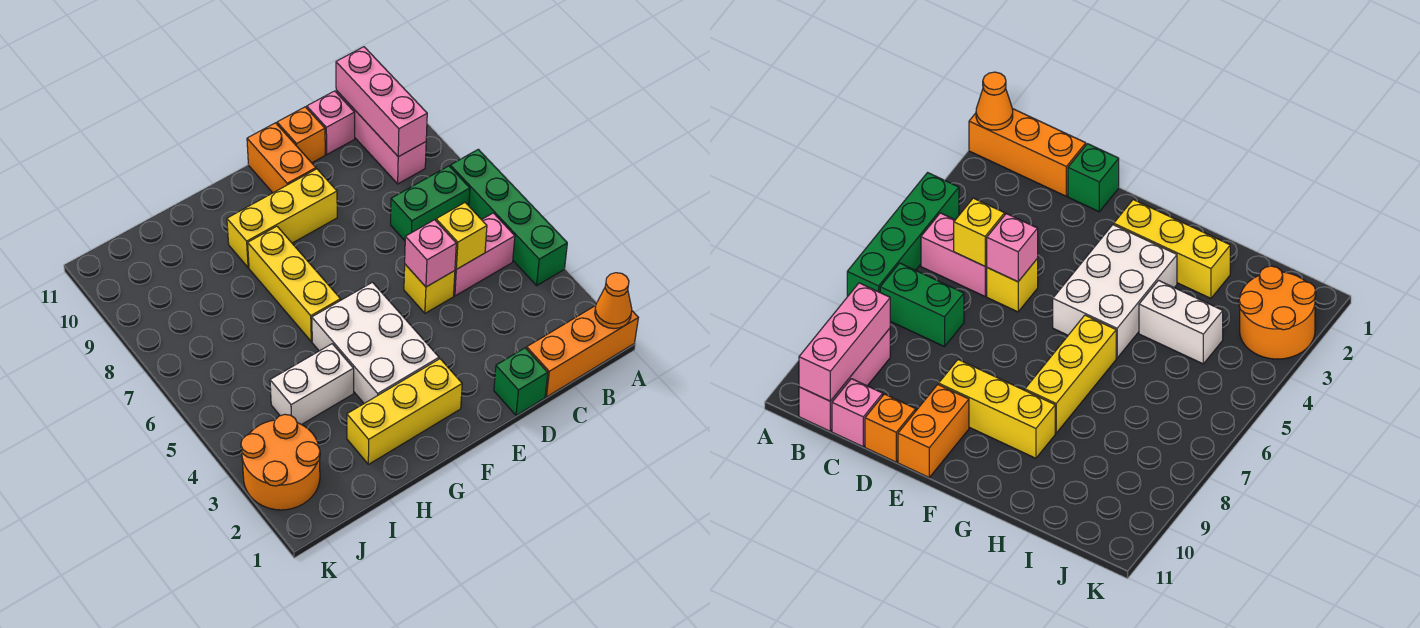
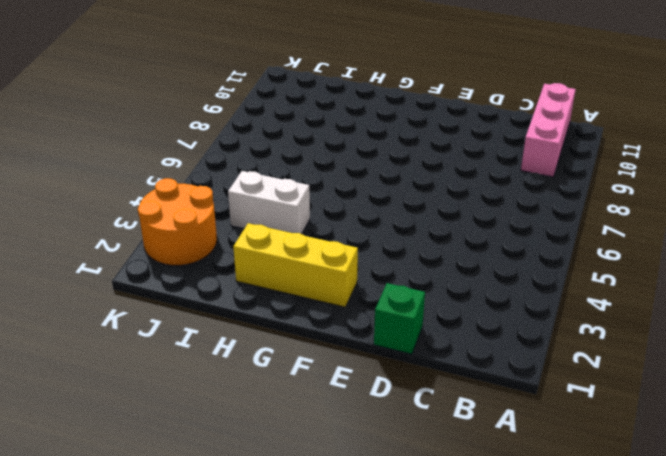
none -> orange brick A1:C1 level 1
none -> green brick A4:A7 level 1
none -> pink brick B5:C5 level 1

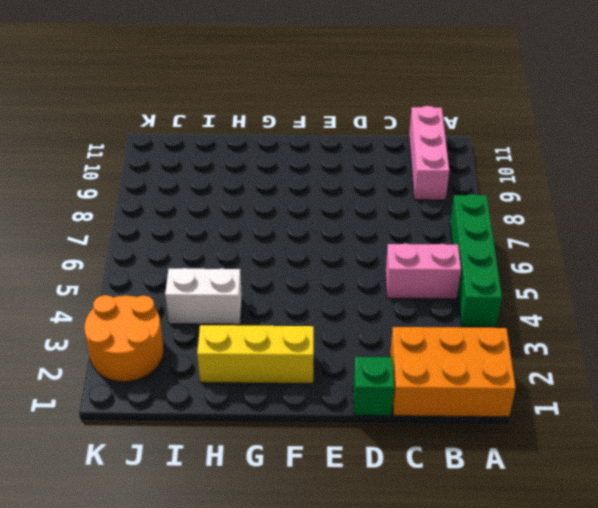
orange brick A1:C2 level 1 -> orange brick A1:C1 level 1
none -> green brick B7:C7 level 1
none -> pink brick C11 level 1
none -> yellow brick D5 level 1

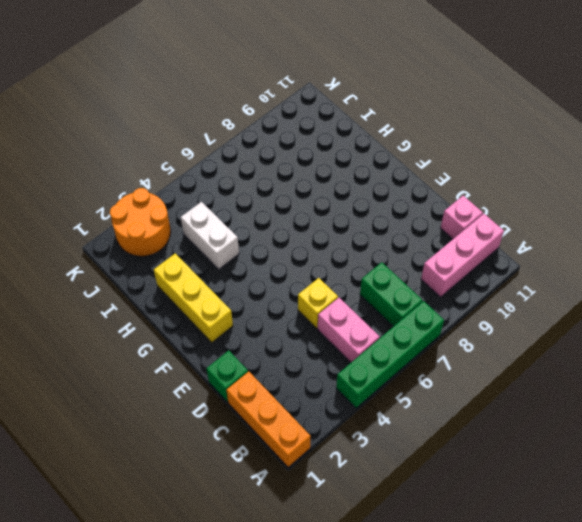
none -> orange brick D11 level 1
none -> yellow brick E9:G9 level 1
none -> orange brick E10:E11 level 1

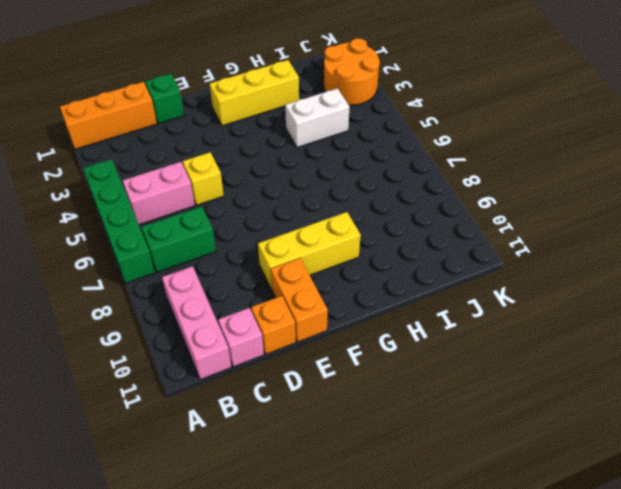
none -> white brick F3:G5 level 1
none -> yellow brick G6:G8 level 1
none -> orange cone A1 level 2

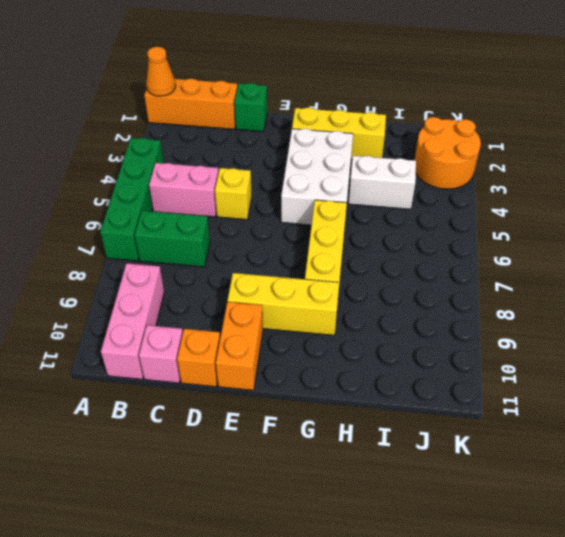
none -> pink brick B9:B11 level 2
none -> yellow brick C5 level 2
none -> pink brick D5 level 2

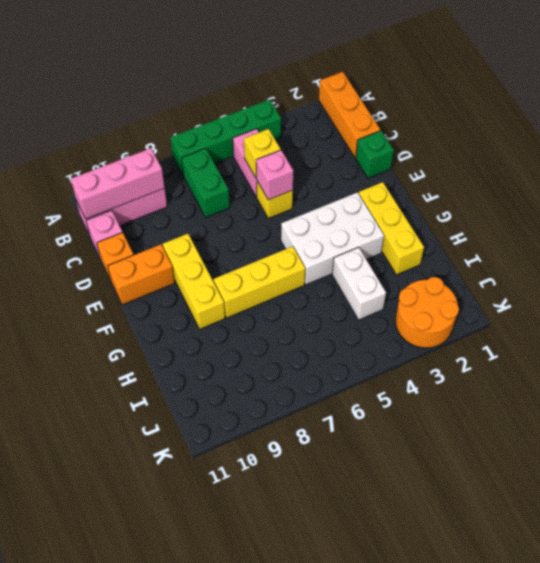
none -> orange cone A1 level 2

